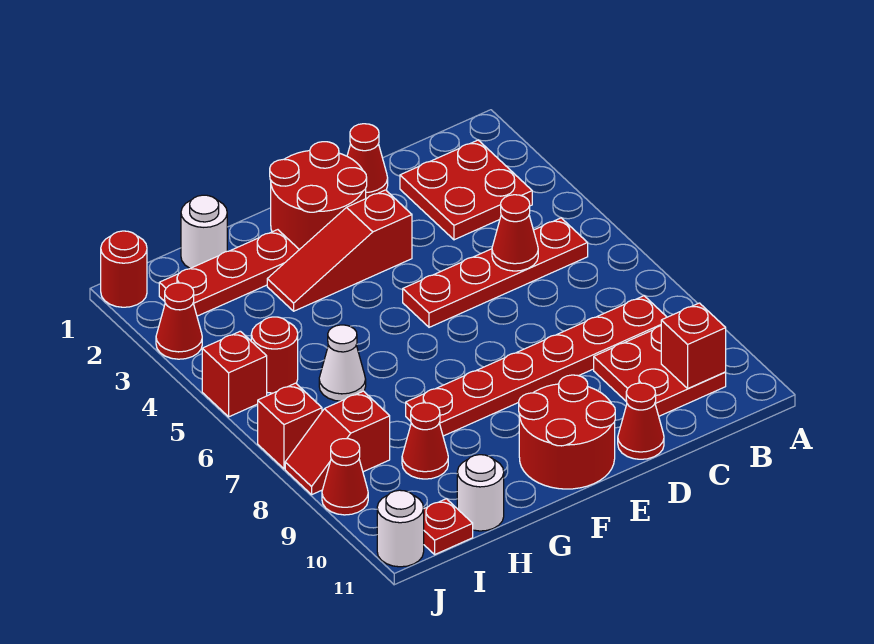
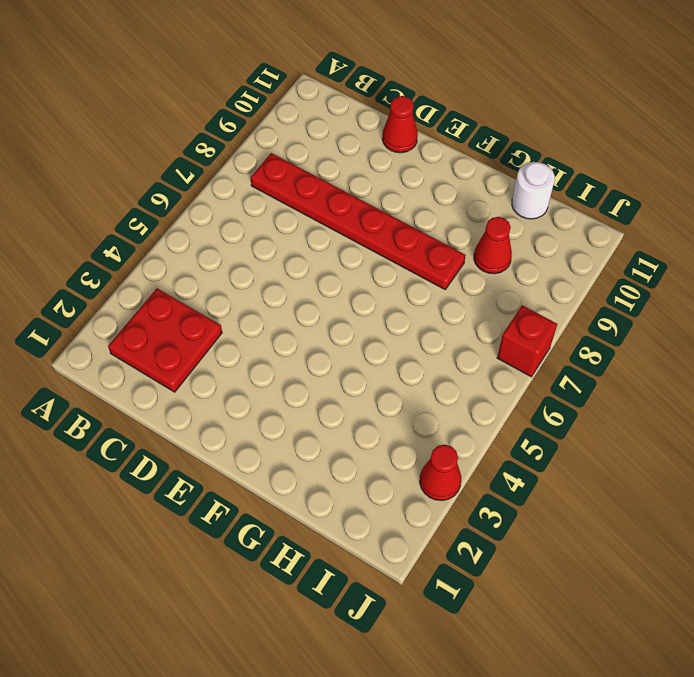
none -> red plate B5:E5 level 1
none -> red plate B9:C10 level 1
none -> red cone D1 level 1

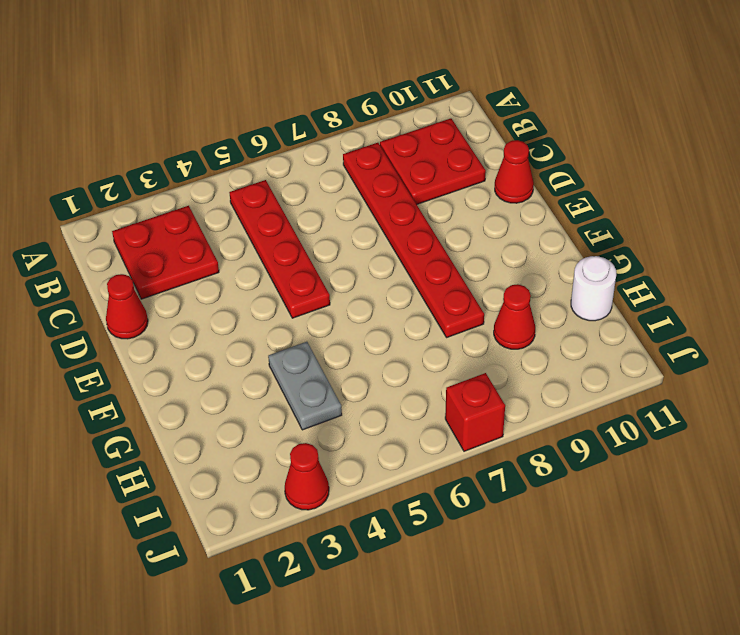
grey plate G4:H4 level 1 -> none
none -> red round brick E1:F2 level 1
none -> red slope E3:G3 level 1 top E
none -> red round brick E10:F11 level 1

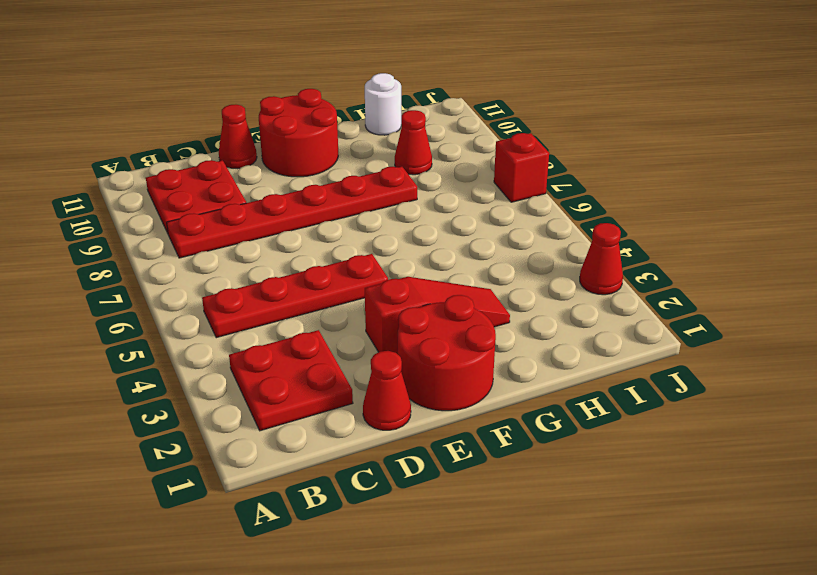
none -> red plate G2:I2 level 1
none -> white round brick H1 level 1
none -> white cone H6 level 1

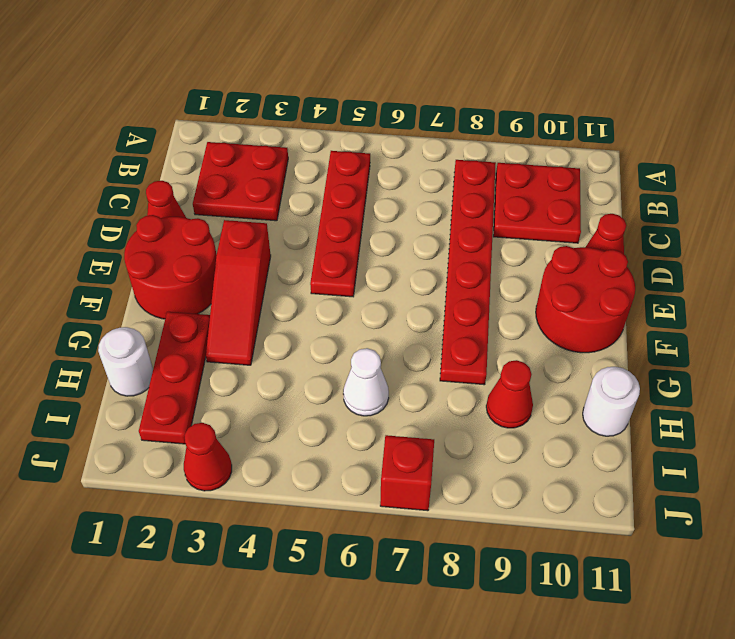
none -> red round brick I5 level 1
none -> red slope I8:J8 level 1 top I
none -> red plate I11 level 1

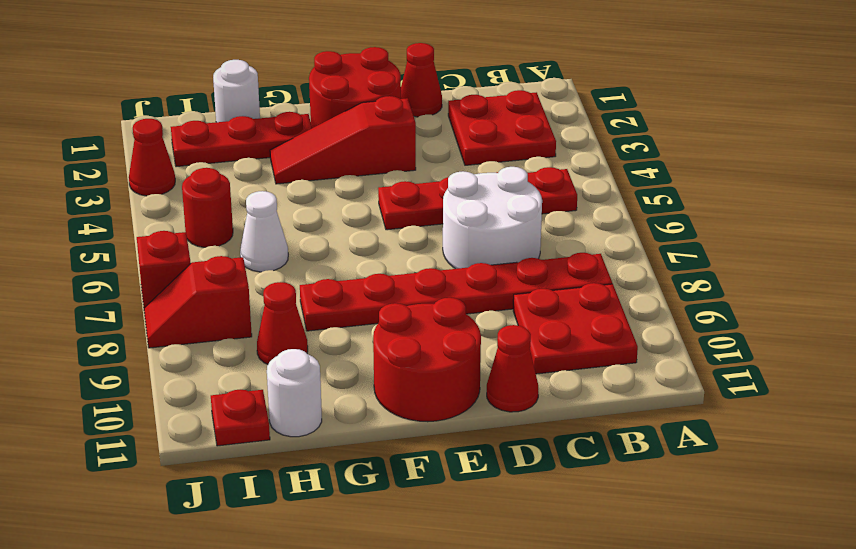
white round brick C6:D7 level 1 -> none
none -> red round brick J1 level 1
none -> red brick J5 level 1
none -> red cone J9 level 1

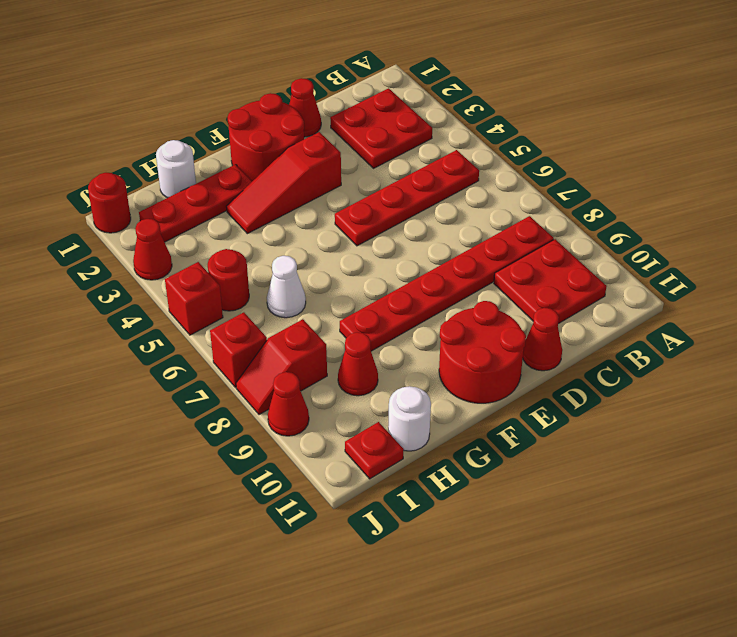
none -> white round brick J11 level 1
none -> red brick B10 level 2
none -> red cone C5 level 2

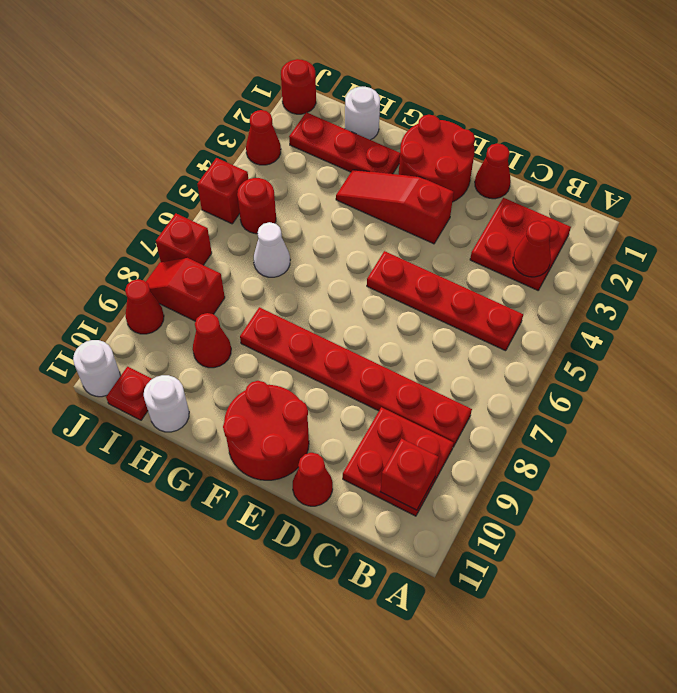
red cone B3 level 2 -> red cone C5 level 2

